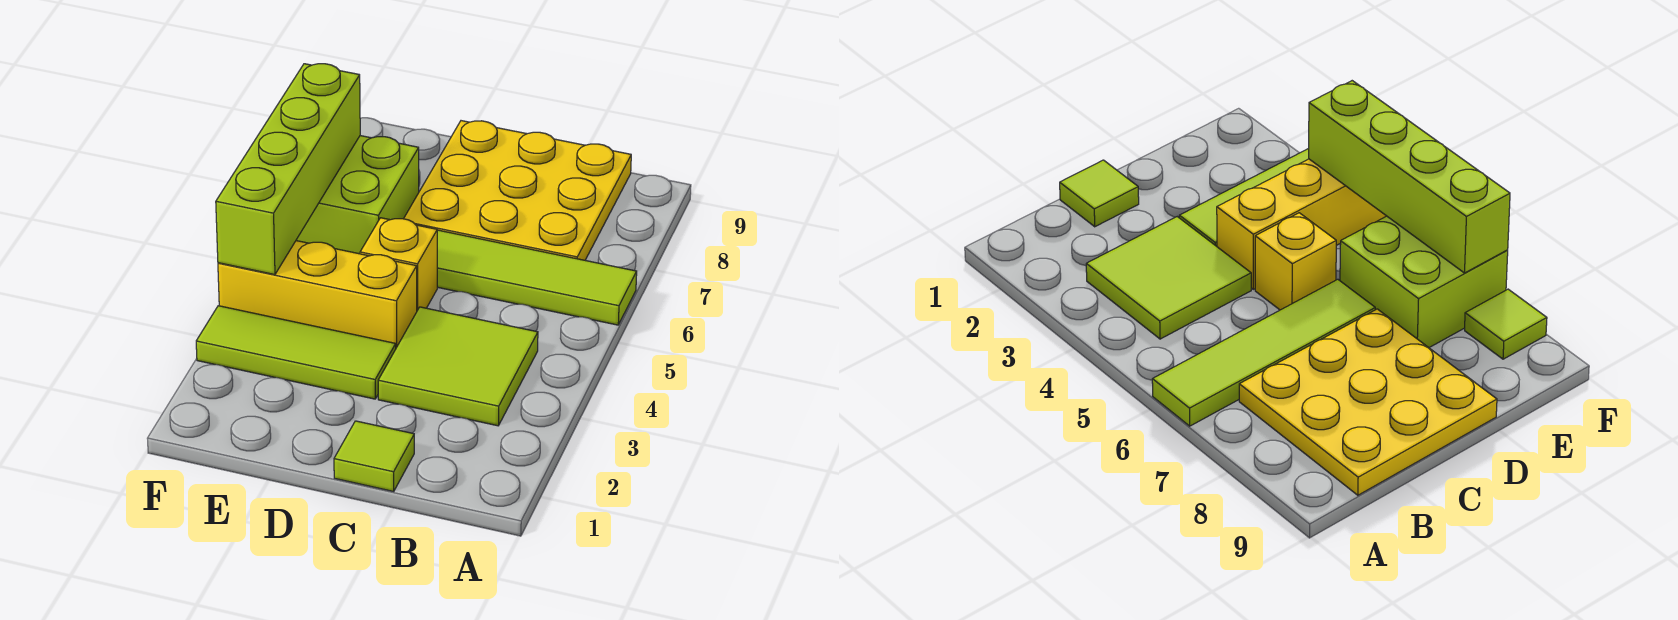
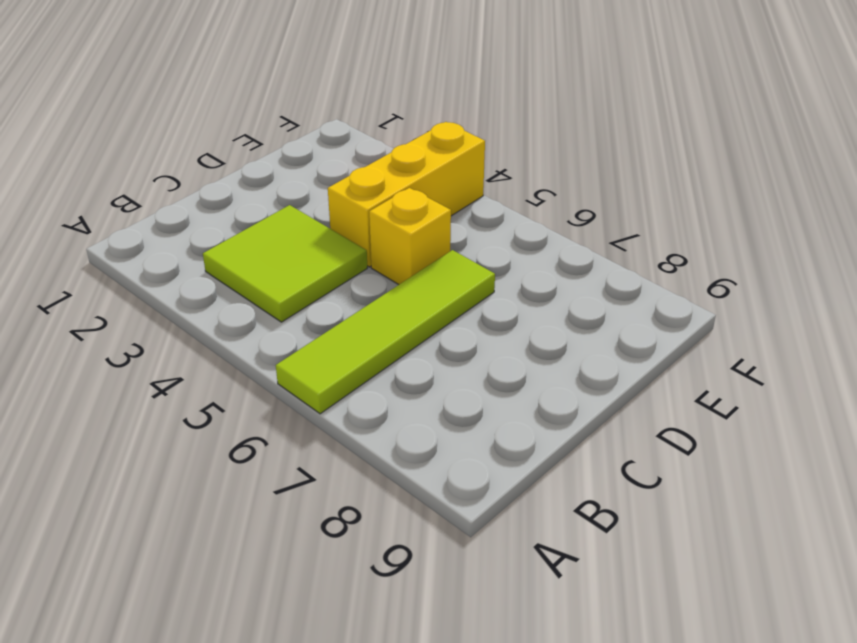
none -> yellow plate B7:D9 level 1
none -> lime tile C1 level 1

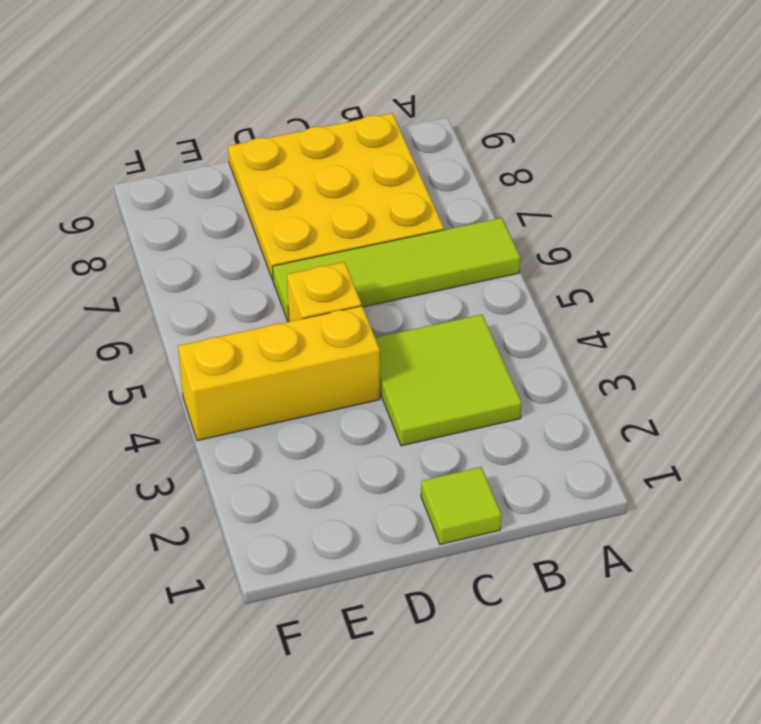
none -> lime tile D3:F3 level 1
none -> lime brick E6:F7 level 1

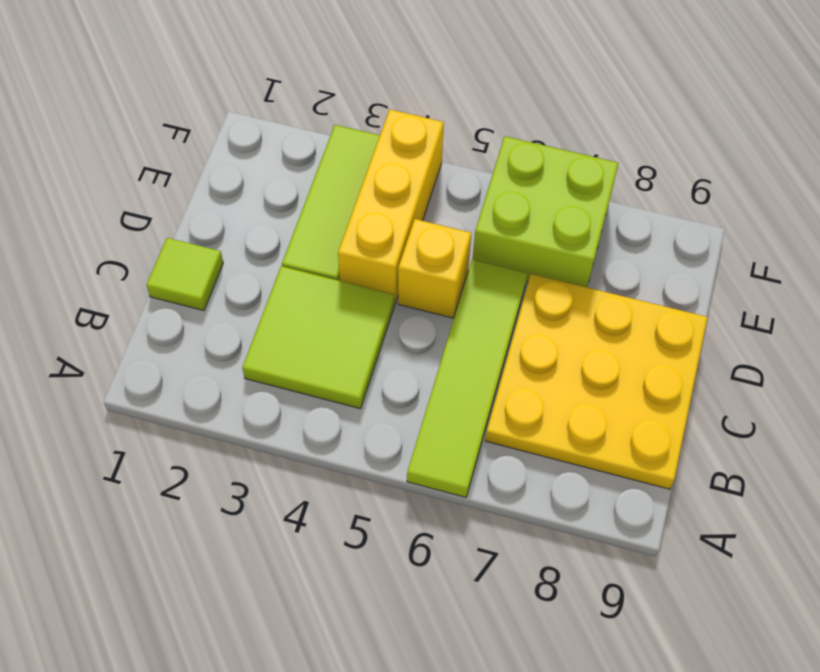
none -> lime tile F8 level 1
none -> lime brick F4:F7 level 2

